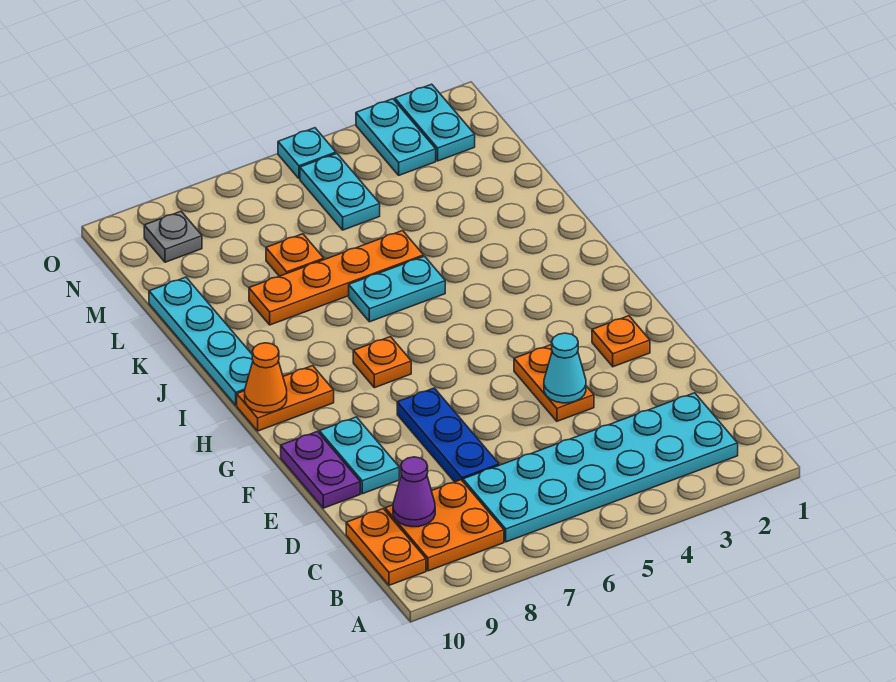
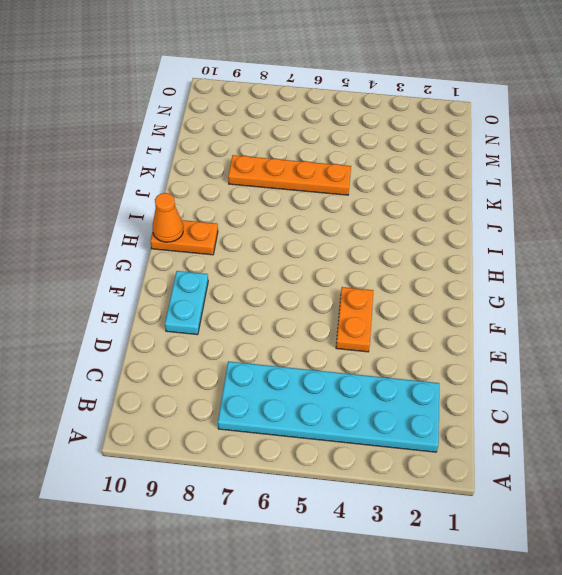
none -> orange plate B8:C9 level 1
none -> orange plate B10:C10 level 1
none -> blue plate D7:F7 level 1

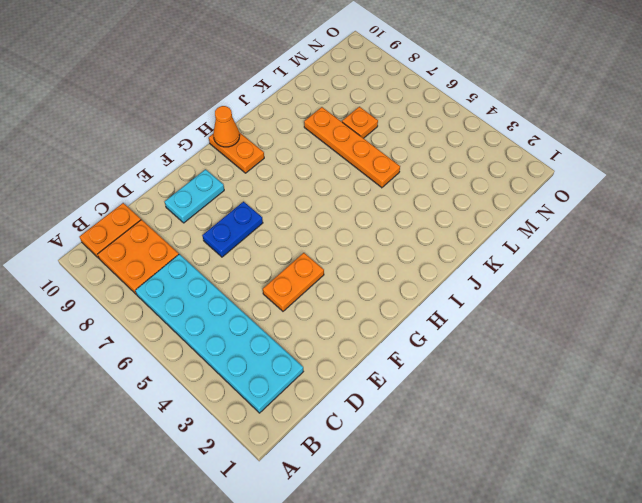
blue plate E7:F7 level 1 -> blue plate D7:F7 level 1
none -> purple plate E10:F10 level 1
none -> orange plate F2 level 1
none -> orange plate H7 level 1

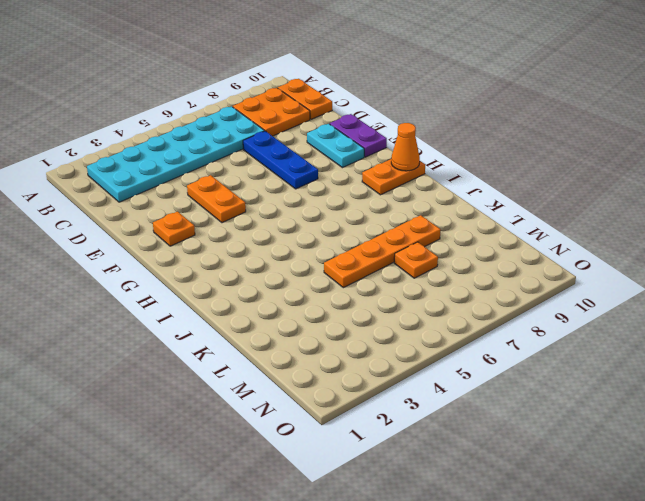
none -> orange plate H7 level 1
none -> cyan plate I10:L10 level 1
none -> cyan plate J5:J6 level 1

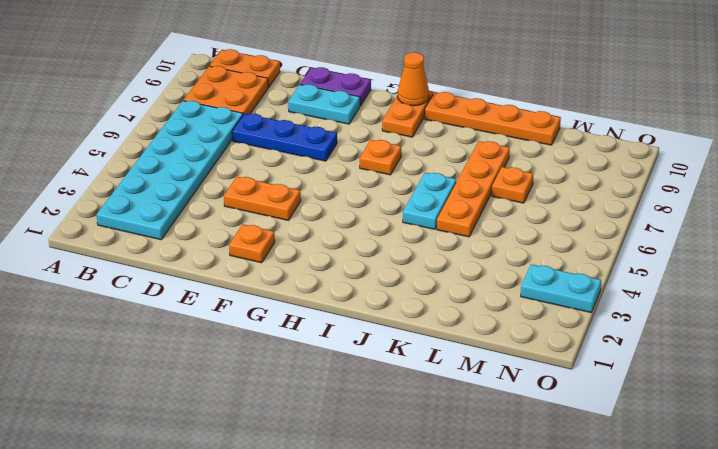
orange plate I10:L10 level 1 -> cyan plate I10:L10 level 1
none -> cyan plate M5:N5 level 1
none -> cyan plate N2:O2 level 1
none -> grey plate N9 level 1

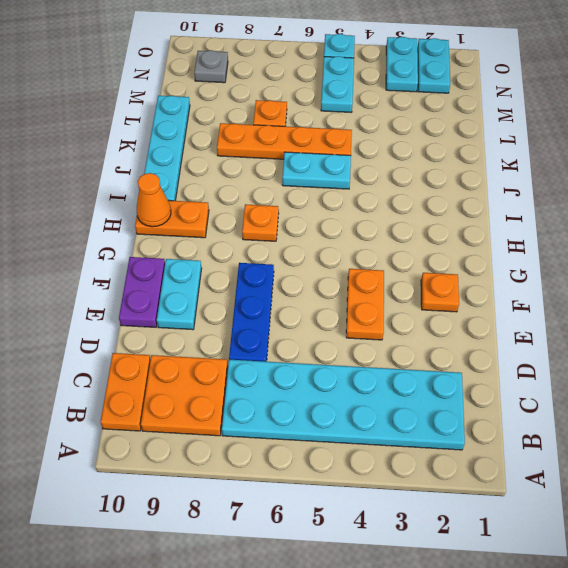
none -> purple cone C9 level 2
none -> cyan cone E4 level 2

